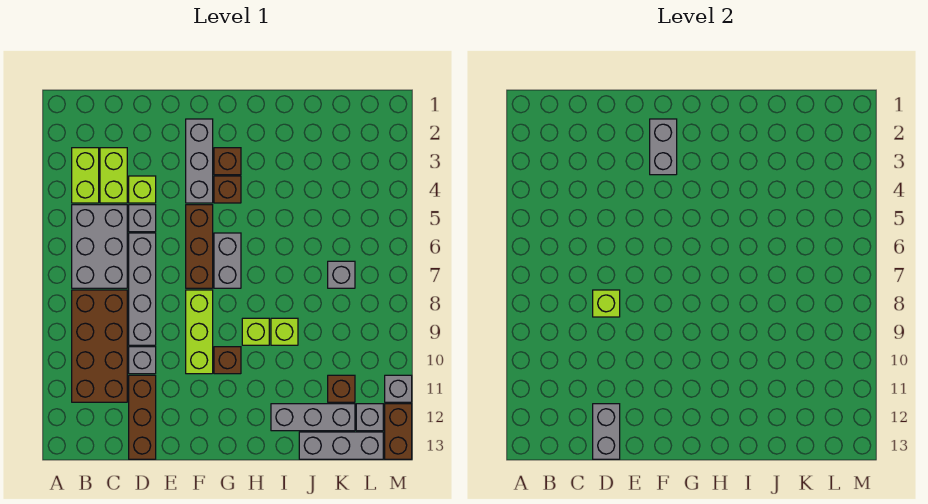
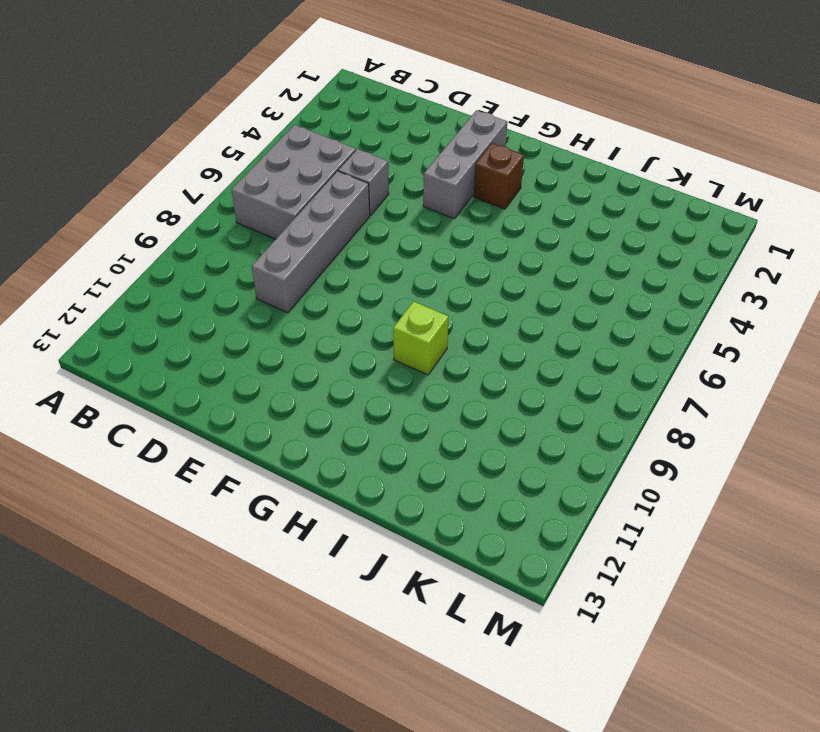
none -> lime brick B3:B4 level 1
none -> brown brick B8:C11 level 1
none -> lime brick C3:C4 level 1

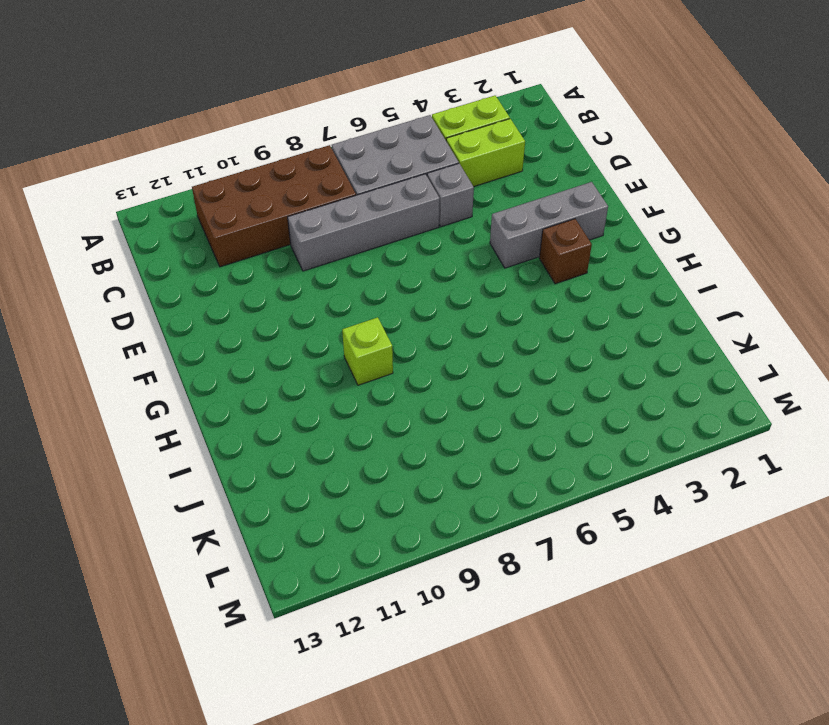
none -> lime brick D4 level 1
none -> grey brick D10 level 1
none -> brown brick D11:D13 level 1

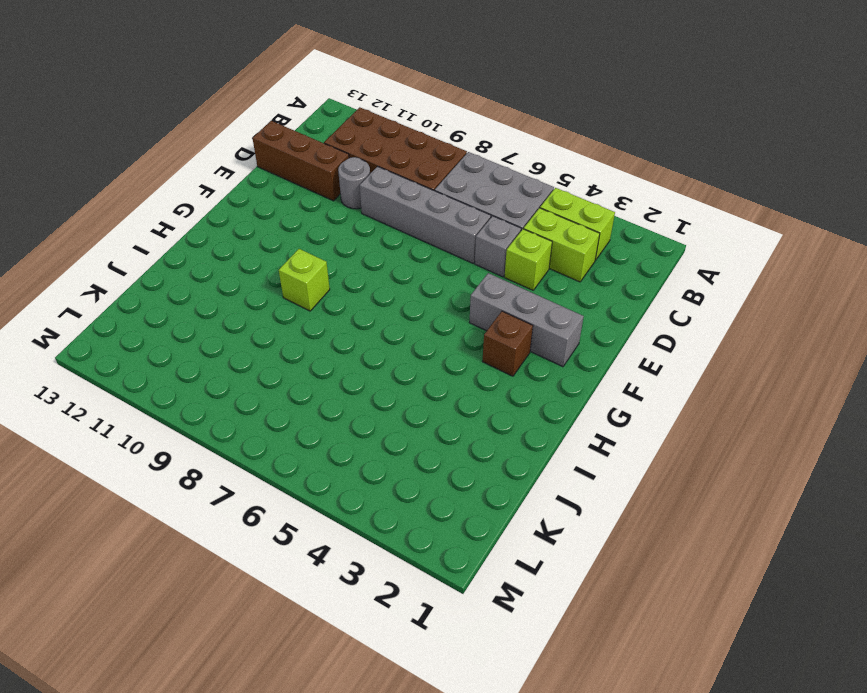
grey round brick D10 level 1 -> grey brick D10 level 1
none -> brown brick F5:F7 level 1
none -> lime brick F8:F10 level 1
none -> brown brick G4 level 1

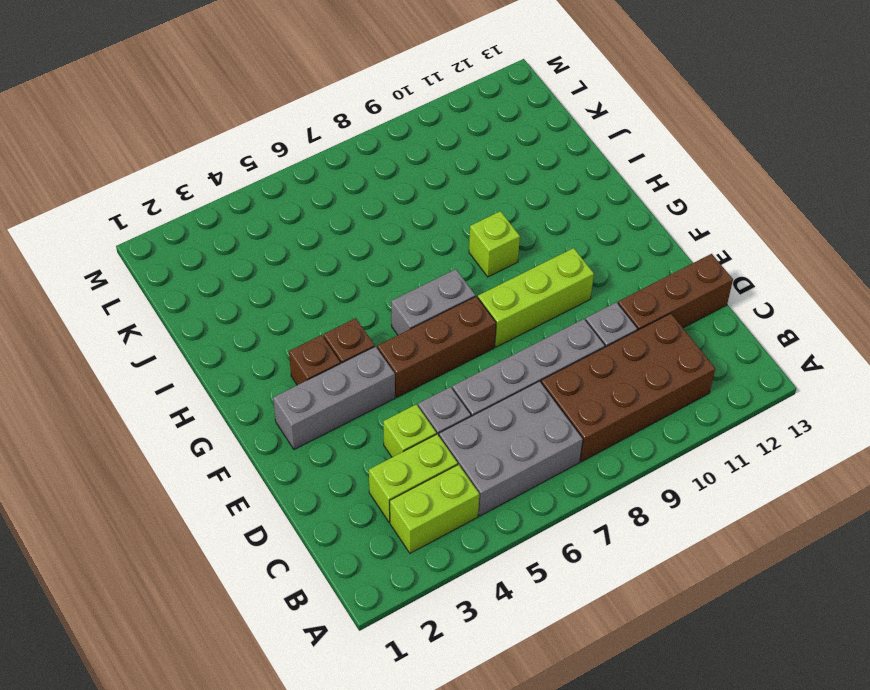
none -> brown brick G10 level 1
none -> lime brick I9 level 1
none -> grey brick I12:K12 level 1

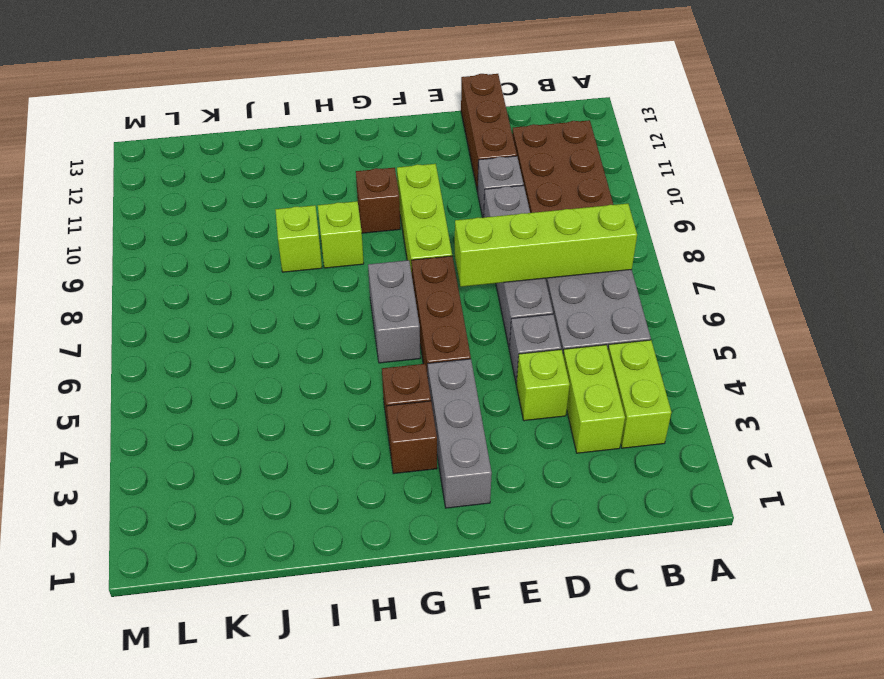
lime brick B7:E7 level 2 -> none
none -> grey brick I12:K12 level 1
none -> grey brick J13:L13 level 1
none -> grey brick K7 level 1

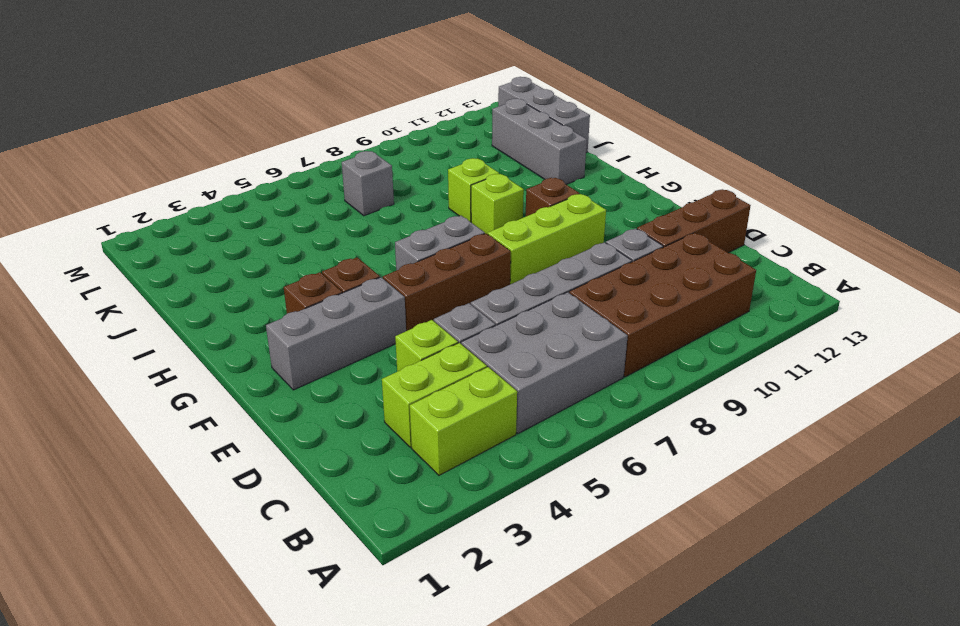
none -> brown brick K11 level 1
none -> grey brick L12 level 1
none -> grey brick M11 level 1

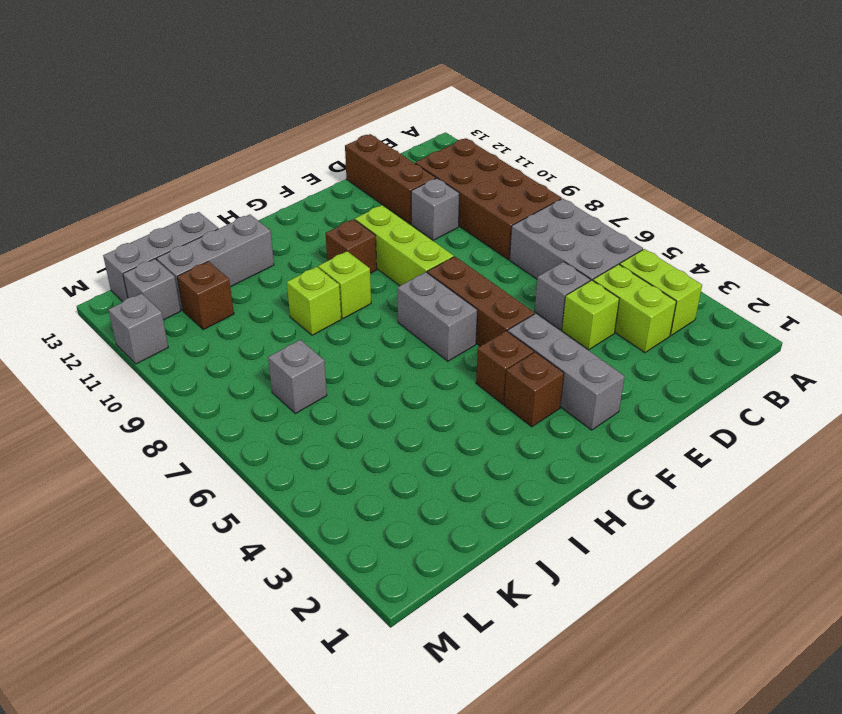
none -> grey brick D6:D9 level 1
none -> brown brick M12:M13 level 1
none -> lime brick D8 level 2

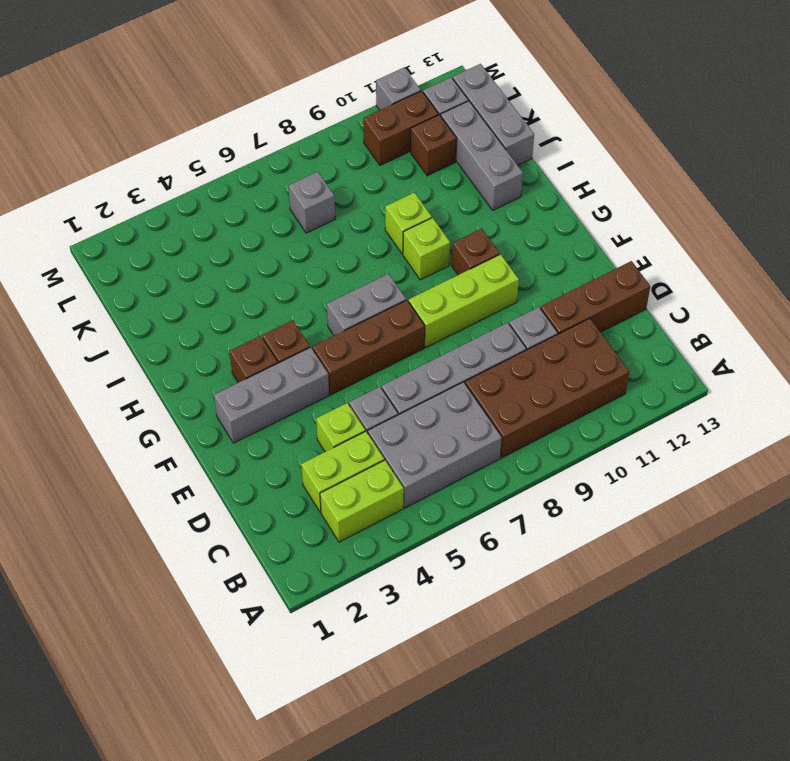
brown brick L10:L11 level 1 -> brown brick M12:M13 level 1
none -> lime brick D8 level 2
none -> grey brick D12:D13 level 2
none -> grey brick F2:F3 level 2

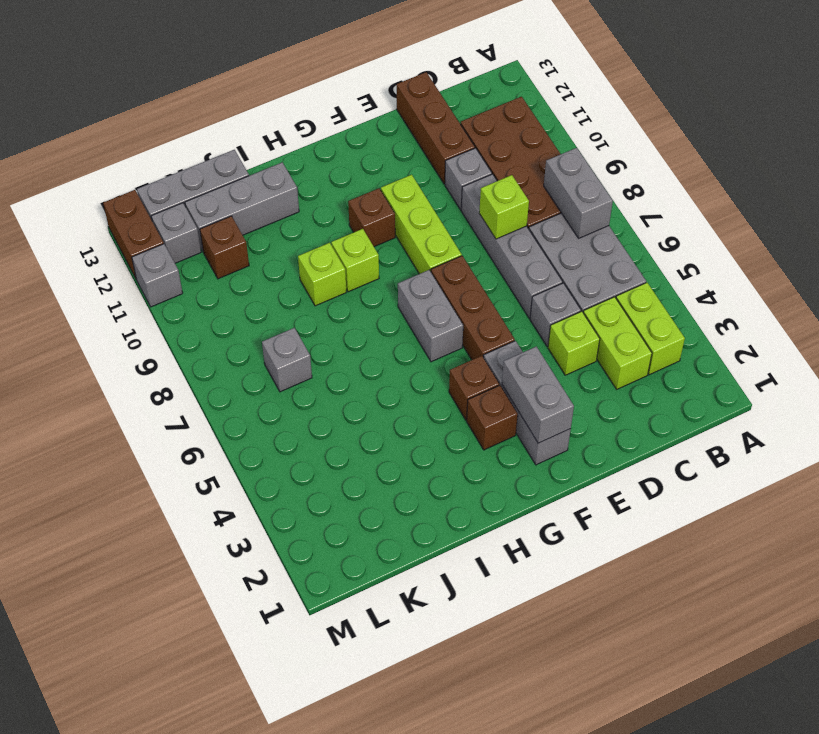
grey brick B7:B8 level 2 -> grey brick D12:D13 level 2

